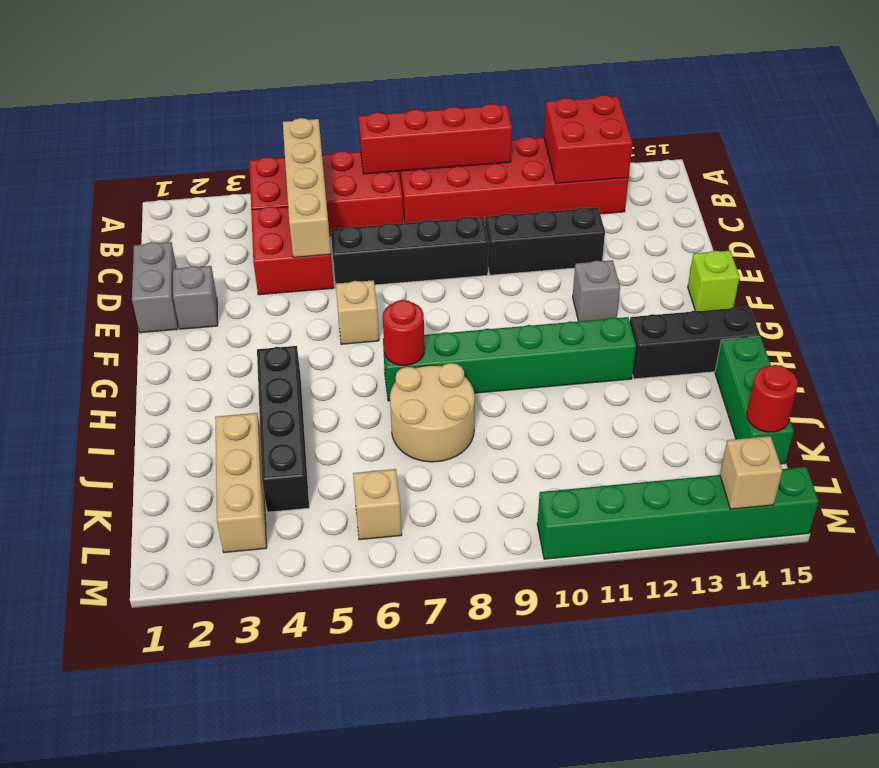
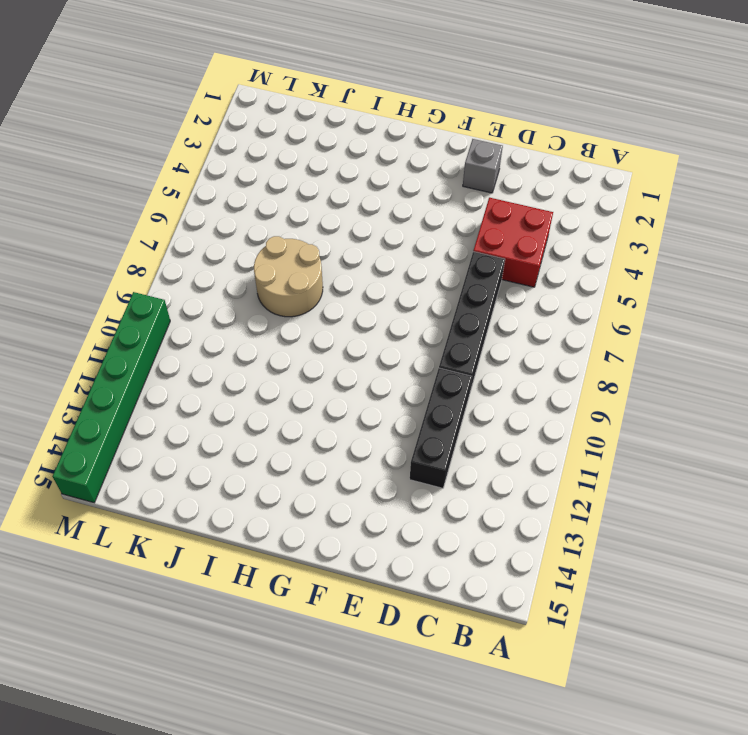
none -> red brick A4:B7 level 1
none -> red brick A8:B13 level 1
none -> grey brick D1:E1 level 1

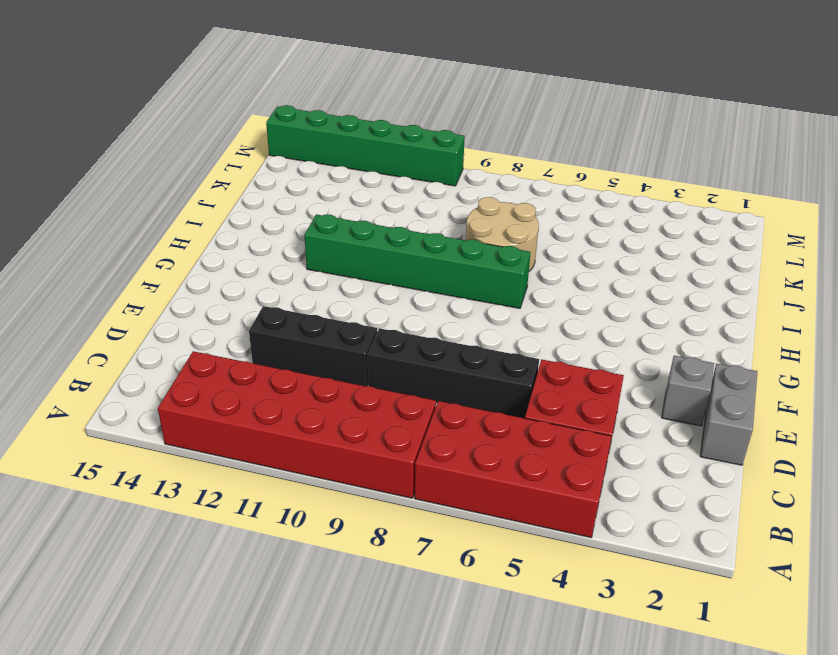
none -> tan brick F6 level 1
none -> grey brick F12 level 1
none -> lime brick F15 level 1

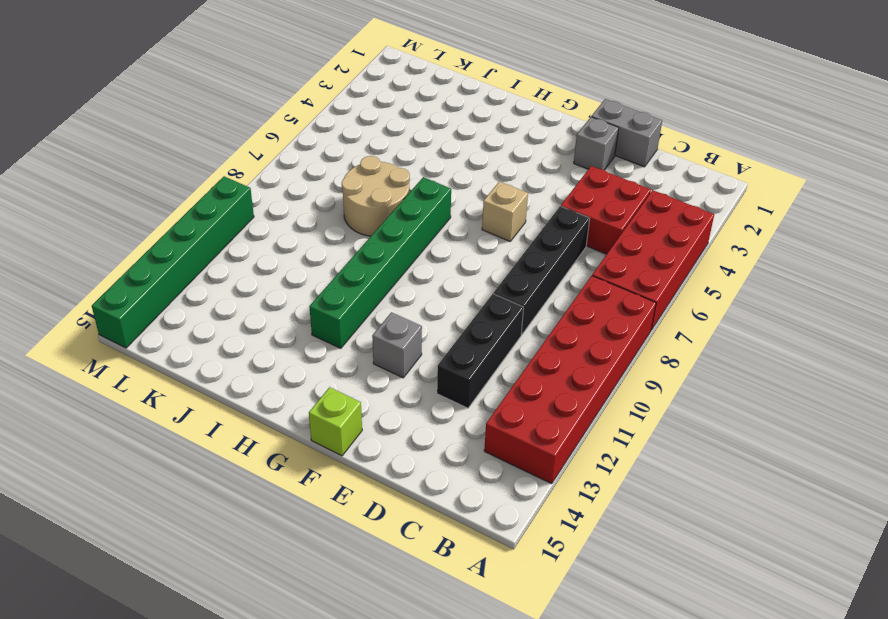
none -> black brick H4:K4 level 1
none -> black brick H13:H15 level 1
none -> green brick I15:K15 level 1

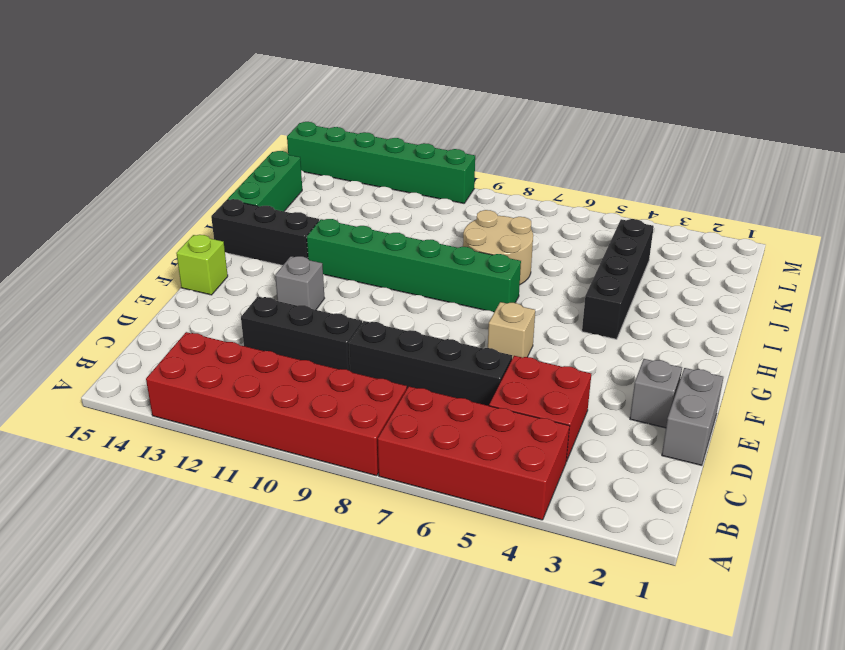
none -> tan brick J3:L3 level 1
none -> tan brick L6 level 1
none -> tan brick A5:D5 level 2

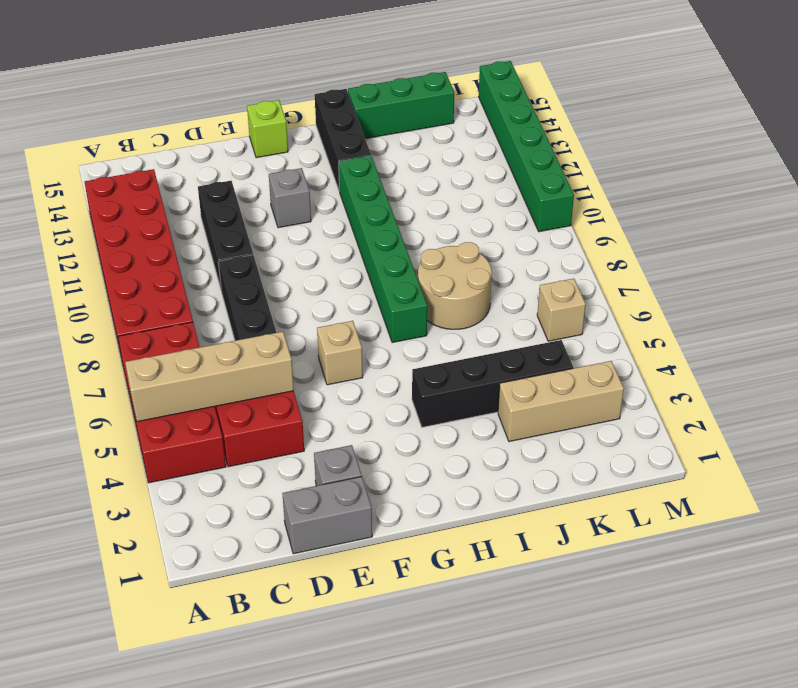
none -> red brick A7:A10 level 2
none -> red brick A12:B13 level 2
none -> red round brick H7 level 2

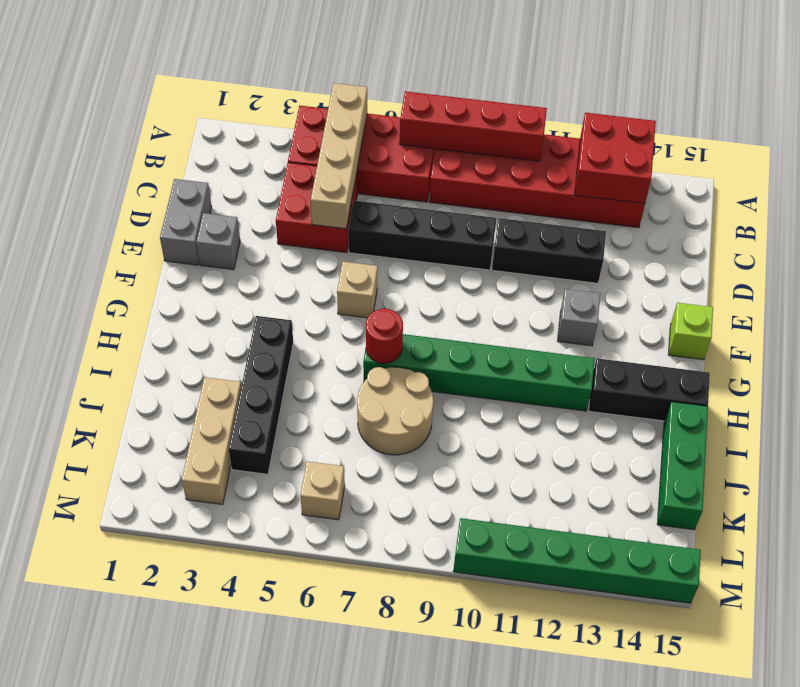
none -> red round brick K15 level 2
none -> tan brick M14 level 2

